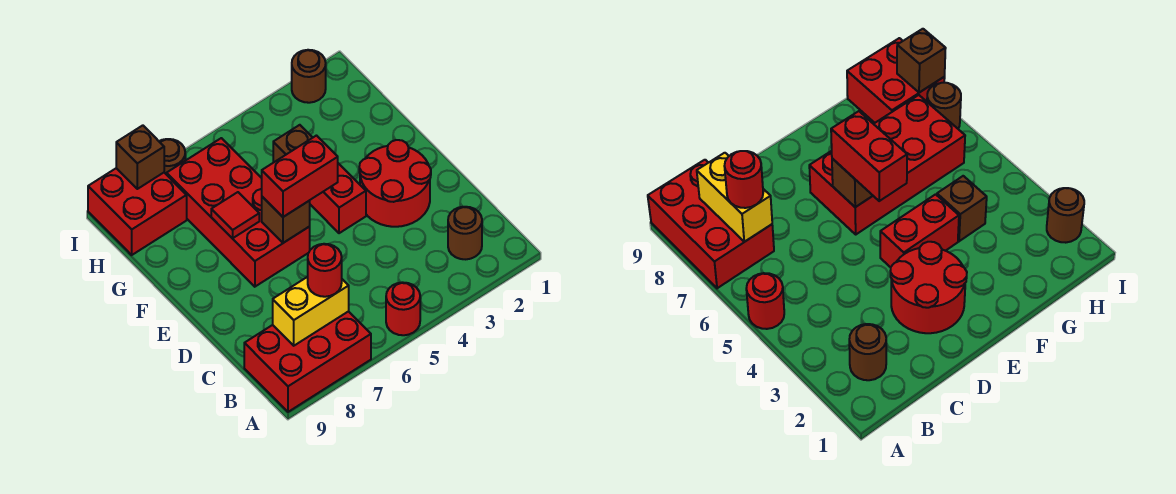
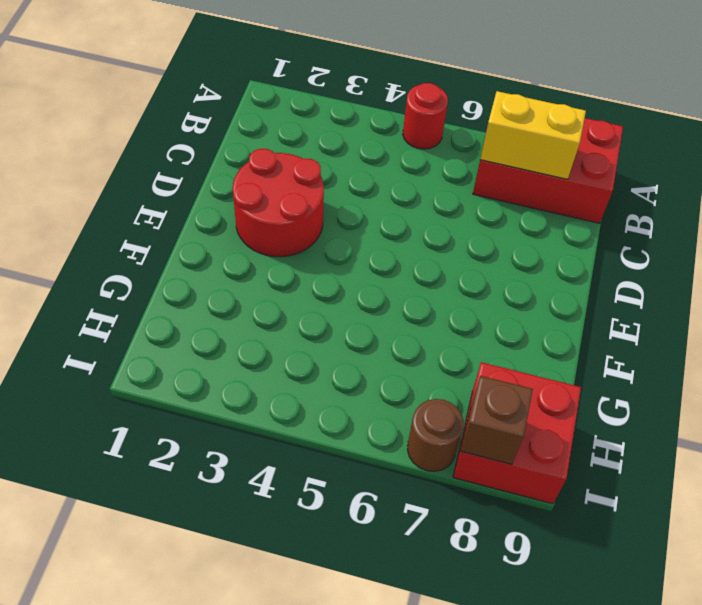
none -> brown round brick B2 level 1
none -> red brick E4:F4 level 1
none -> red brick E6:H7 level 1

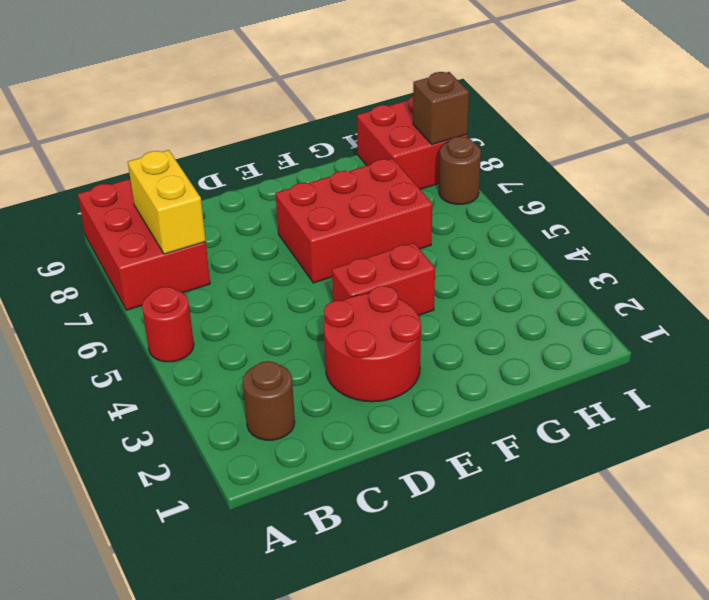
red brick E6:G7 level 1 -> red brick E6:H7 level 1
none -> brown brick G4 level 1
none -> brown round brick I2 level 1
none -> brown brick E6 level 2

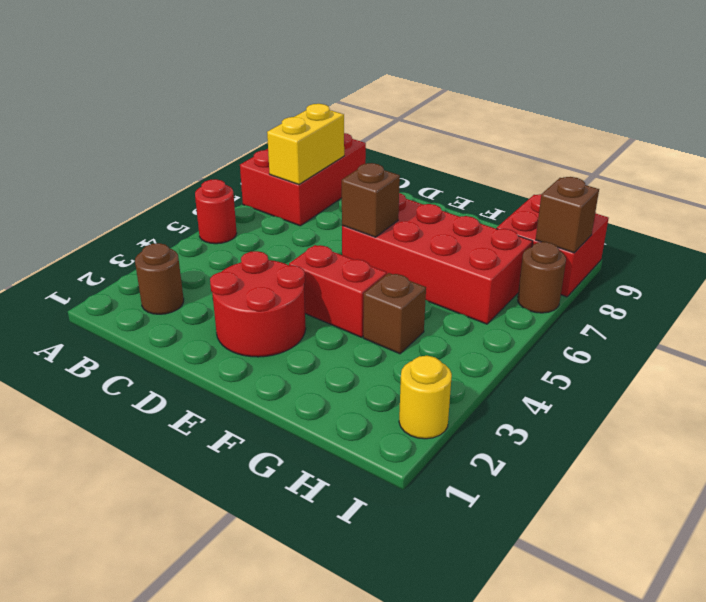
yellow round brick I2 level 1 -> brown round brick I2 level 1
none -> red tile F7 level 2
none -> red round brick B7 level 3
none -> red brick E5:E6 level 3

